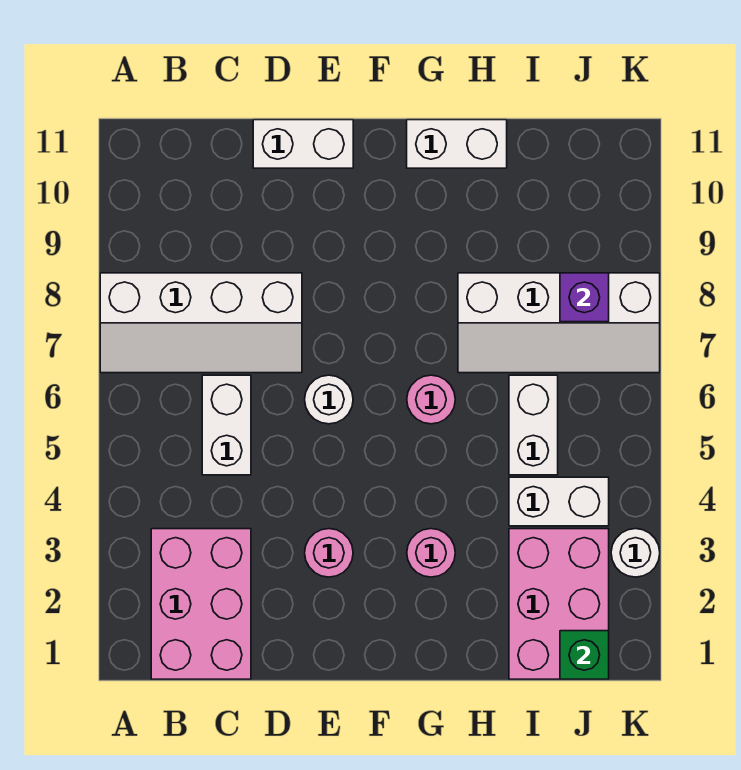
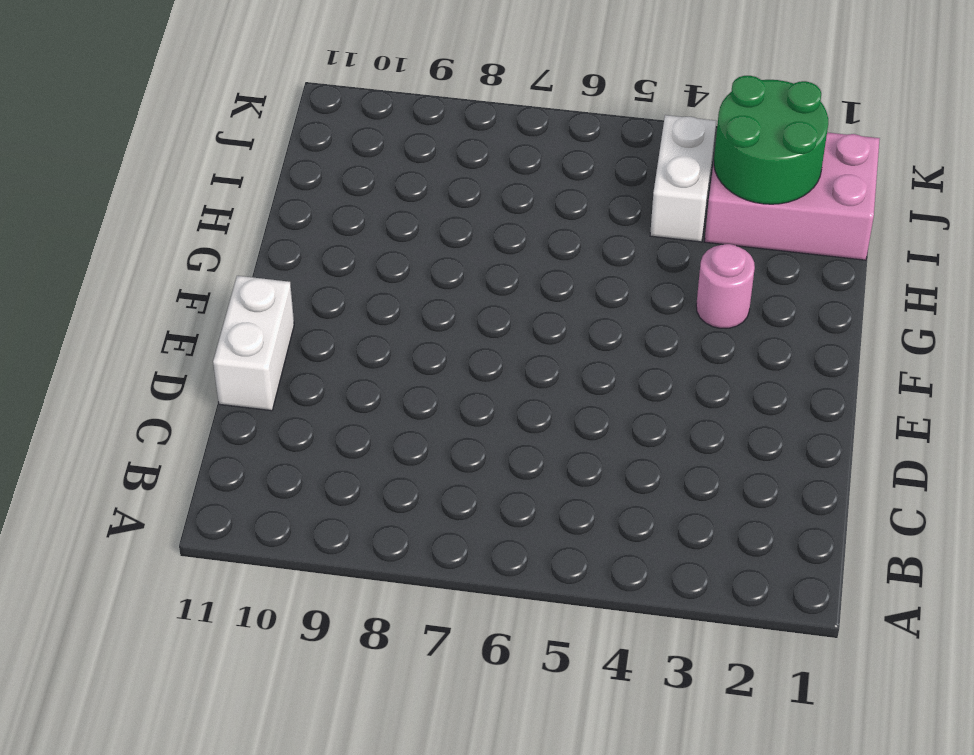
green round brick I2:J3 level 2 -> none
none -> white slope A7:D8 level 1 top 8
none -> pink brick B1:C3 level 1
none -> white brick C5:C6 level 1

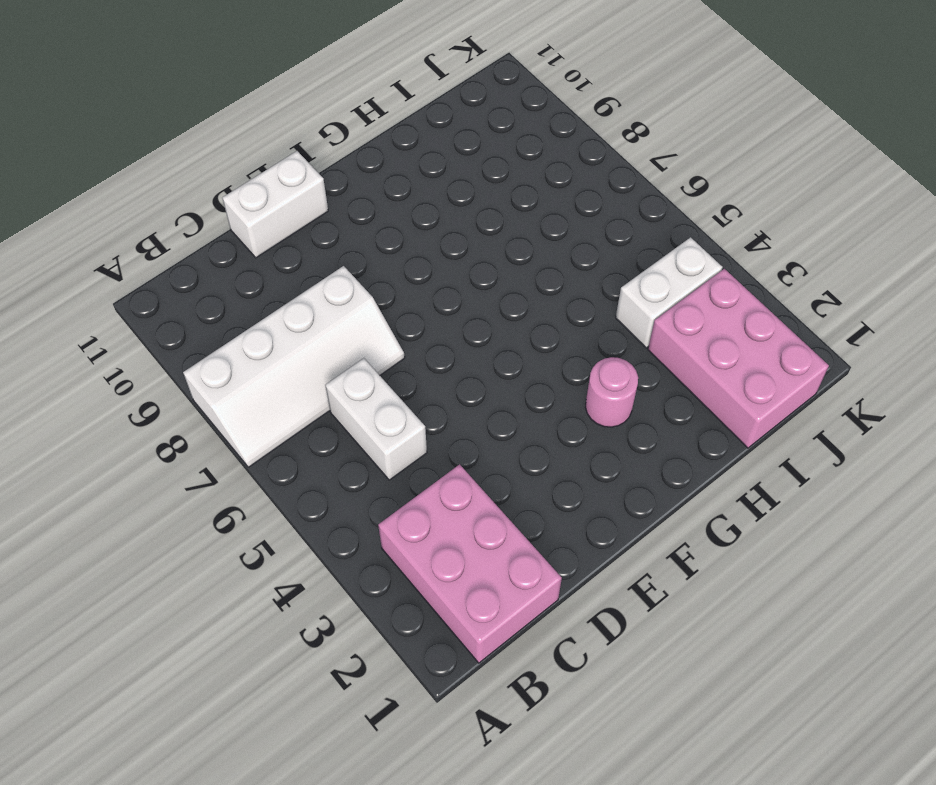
none -> pink round brick E3 level 1
none -> white round brick E6 level 1
none -> pink round brick G6 level 1

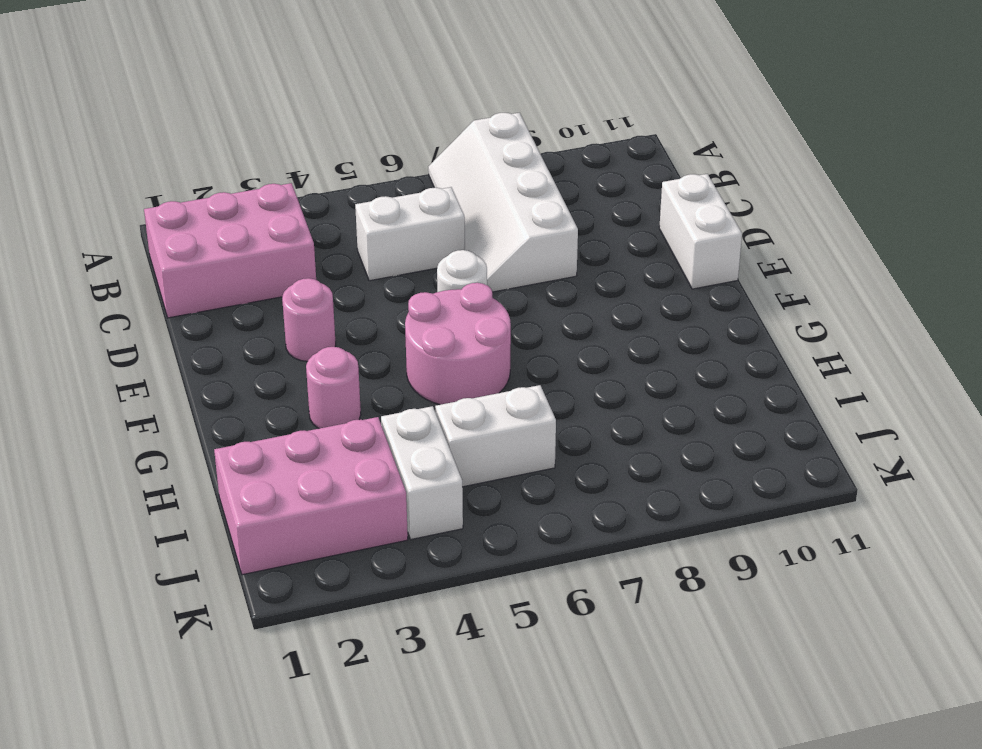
pink round brick F5:G6 level 1 -> pink round brick G6 level 1
none -> white brick G11:H11 level 1
none -> white slope H7:K8 level 1 top 8
none -> white round brick K3 level 1

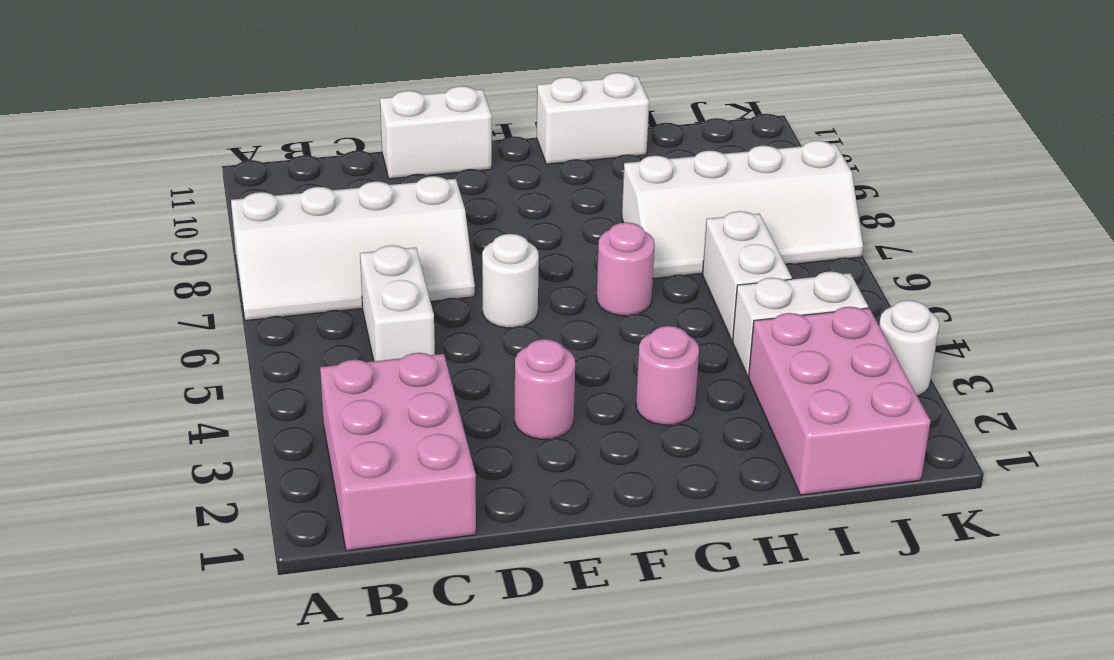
none -> green brick J1 level 2
none -> purple brick J8 level 2

